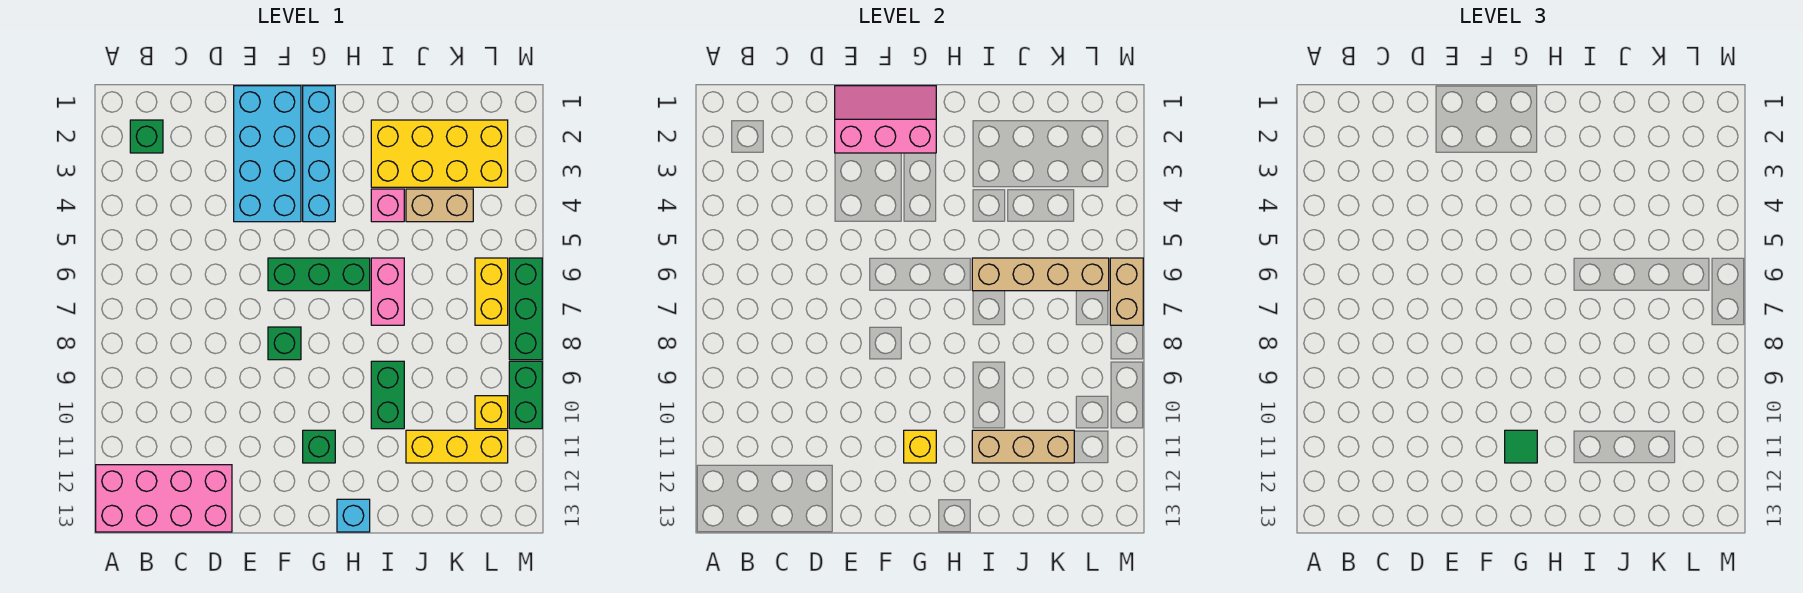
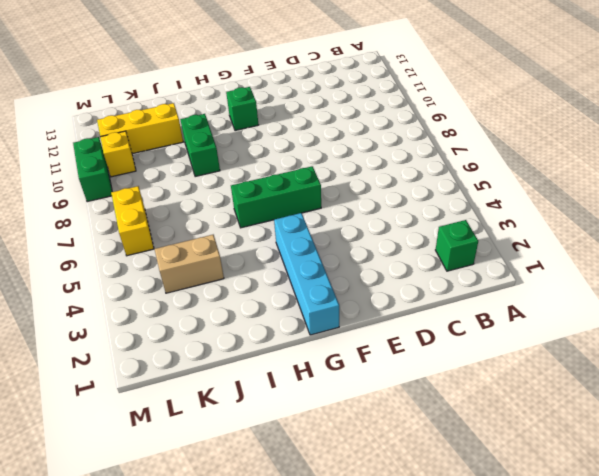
none -> pink brick A12:D13 level 1
none -> cyan brick E1:F4 level 1
none -> green brick F8 level 1

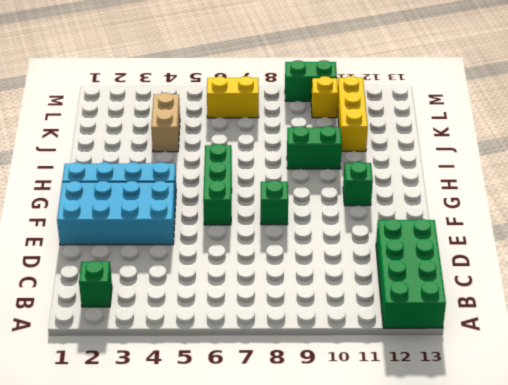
green brick A12:D13 level 1 -> pink brick A12:D13 level 1
none -> cyan brick H13 level 1
none -> yellow brick I2:L3 level 1
none -> pink brick I4 level 1

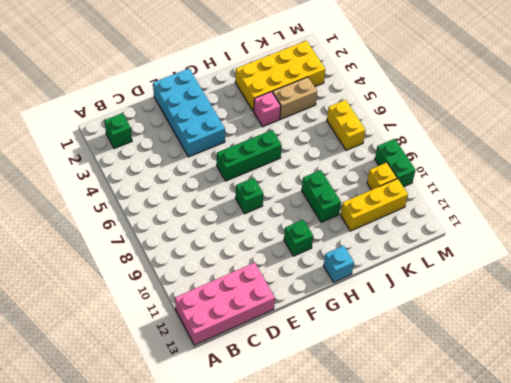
none -> cyan brick G1:G4 level 1
none -> pink brick I6:I7 level 1
none -> green brick M6:M8 level 1

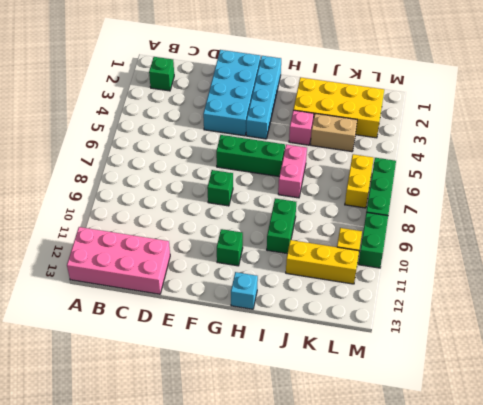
none -> pink slope E1:G2 level 2 top 2
none -> yellow brick G11 level 2
none -> tan brick I6:L6 level 2

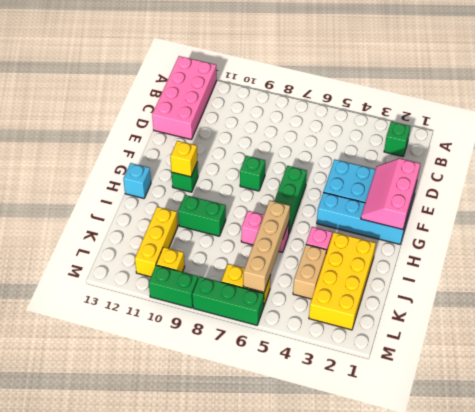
pink slope E1:G2 level 2 top 1 -> pink slope E1:G2 level 2 top 2
none -> tan brick I11:K11 level 2
none -> tan brick M6:M7 level 2
none -> green tile G11 level 3

